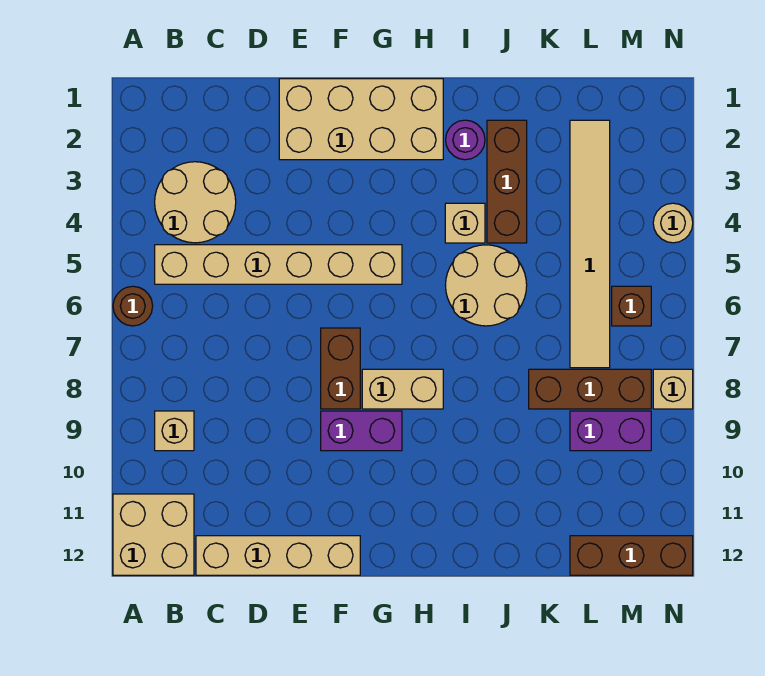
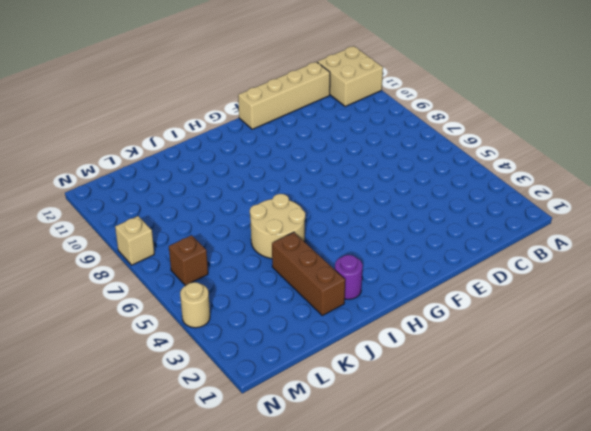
none -> brown round brick A6 level 1
none -> tan round brick B3:C4 level 1
none -> tan brick B5:G5 level 1

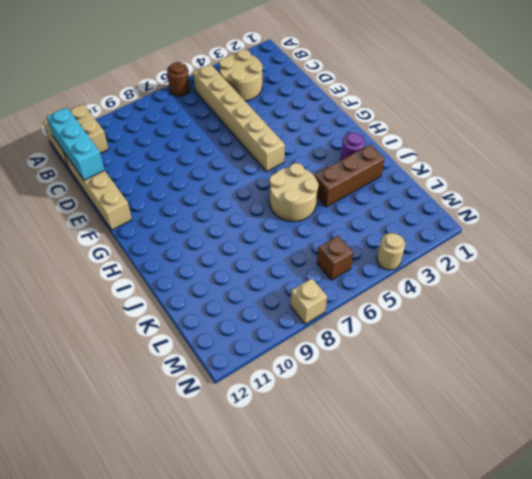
cyan brick B12:D12 level 2 -> none
none -> tan brick B9 level 1
none -> tan brick E1:H2 level 1
none -> brown brick F7:F8 level 1

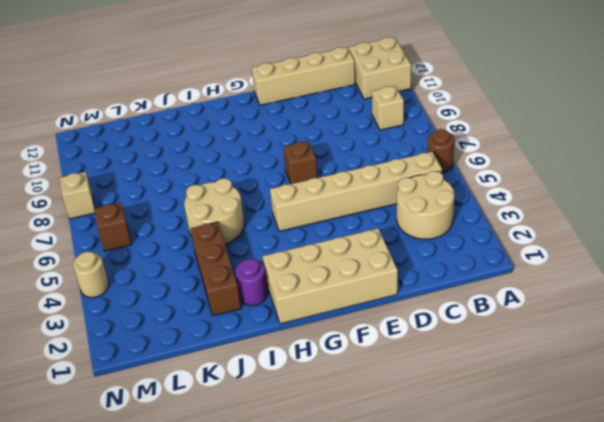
brown brick F7 level 1 -> brown brick F7:F8 level 1
none -> purple brick F9:G9 level 1
none -> tan brick G8:H8 level 1
none -> tan brick I4 level 1

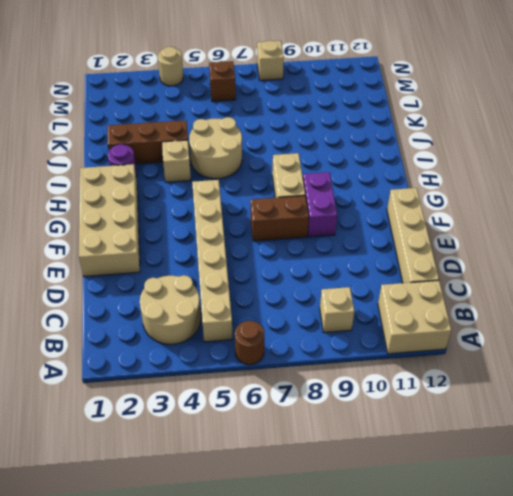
none -> brown brick K8:M8 level 1
none -> tan tile L2:L7 level 1
none -> purple brick L9:M9 level 1

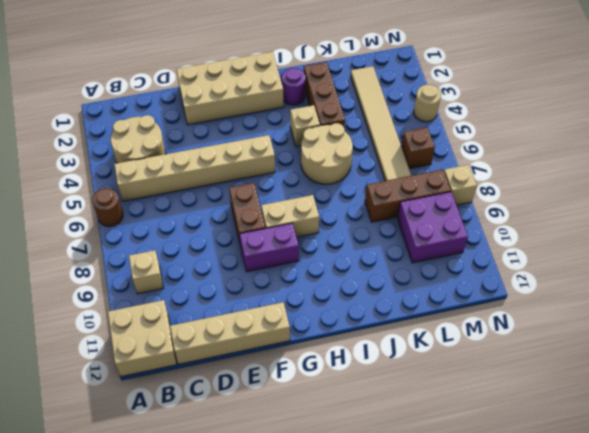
purple brick L9:M10 level 1 -> purple brick L9:M9 level 1
none -> brown brick L12:N12 level 1

